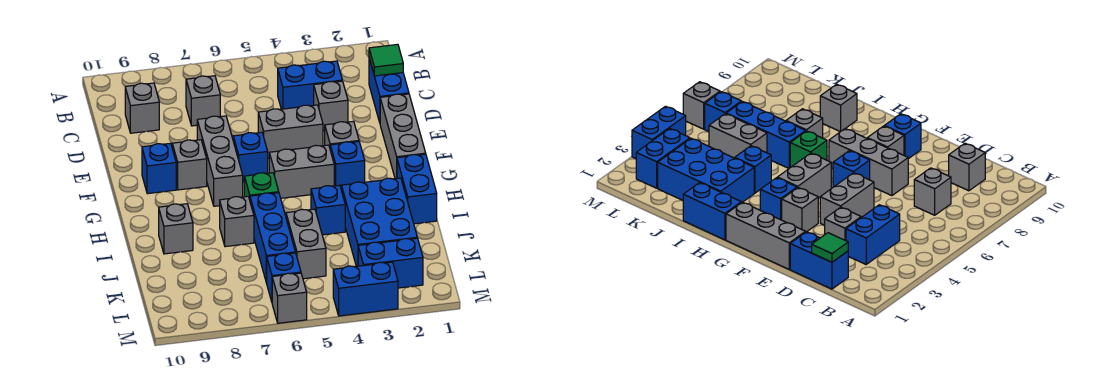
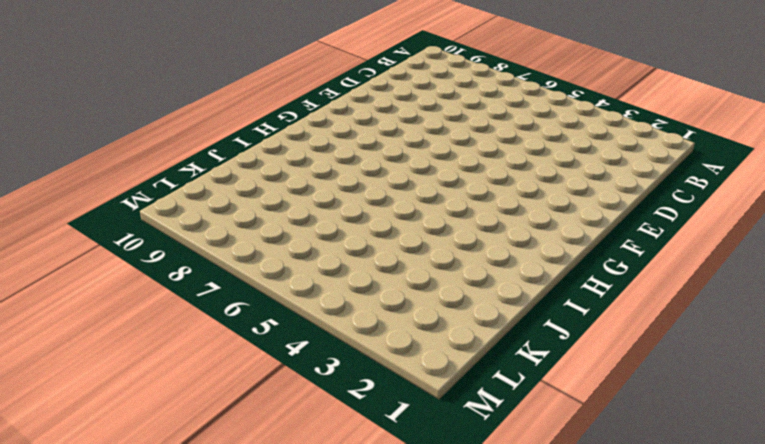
none -> blue brick C1:D1 level 1
none -> blue brick C3:C4 level 1
none -> grey brick C7 level 1

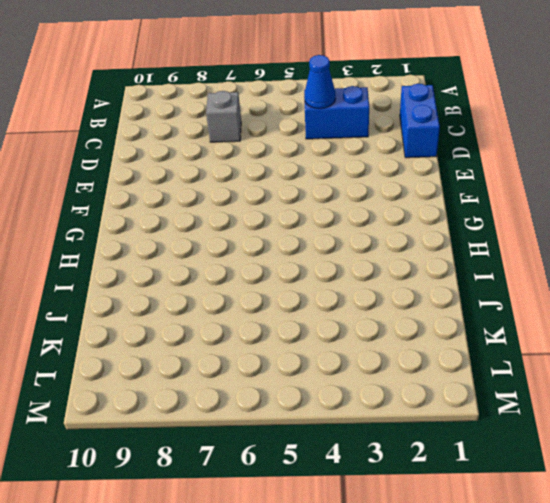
blue cone C4 level 2 -> none
none -> grey brick C9 level 1
none -> grey brick D3 level 1
none -> grey brick E1:G1 level 1

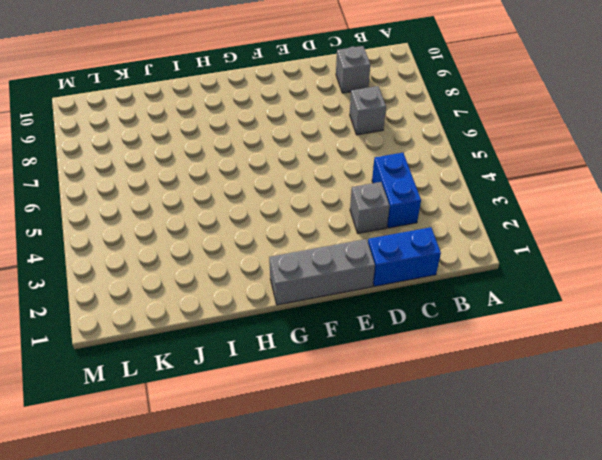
none -> grey brick E4:E5 level 1
none -> grey brick E7:G7 level 1
none -> grey brick F3 level 1

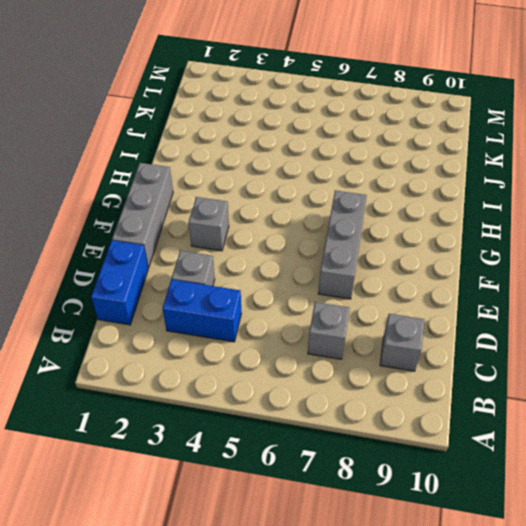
none -> grey brick E4:E5 level 1
none -> blue brick F6 level 1
none -> grey brick F8 level 1

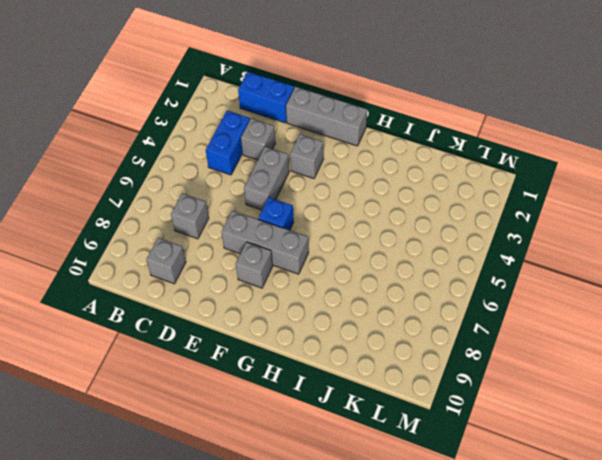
none -> blue brick F9 level 1
none -> blue brick G3 level 1
none -> grey brick G4:G5 level 1

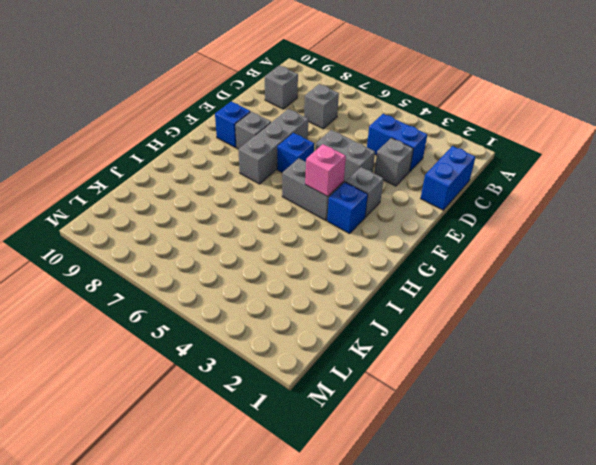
pink brick G4 level 2 -> none
none -> grey brick E1:G1 level 1
none -> blue brick H1:I1 level 1
none -> green brick H6 level 1

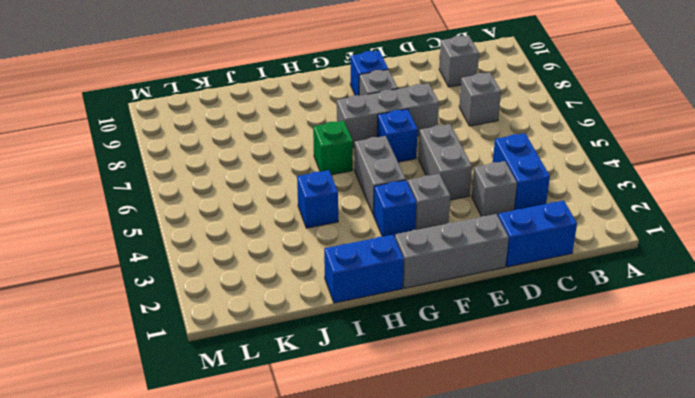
none -> blue brick I2:K3 level 1
none -> blue brick I6:K6 level 1
none -> grey brick I7 level 1

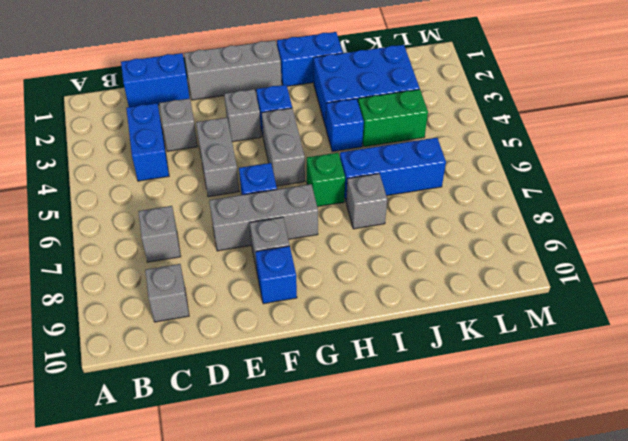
green brick J4:K4 level 1 -> none
none -> grey brick I9 level 1
none -> grey brick J5:K5 level 1
none -> blue brick L2:L3 level 1

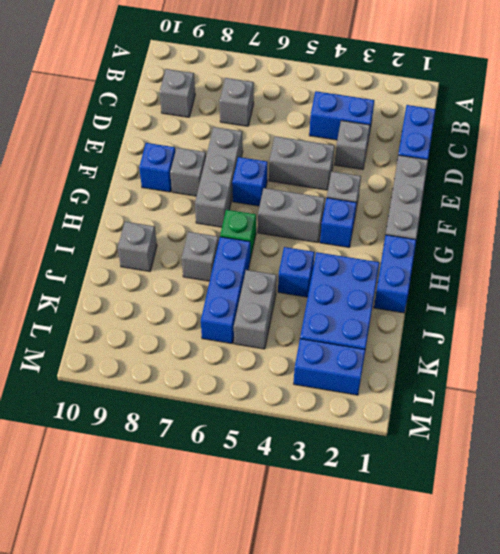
none -> blue brick L6 level 1
none -> blue brick M3:M4 level 1
none -> grey brick M6 level 1

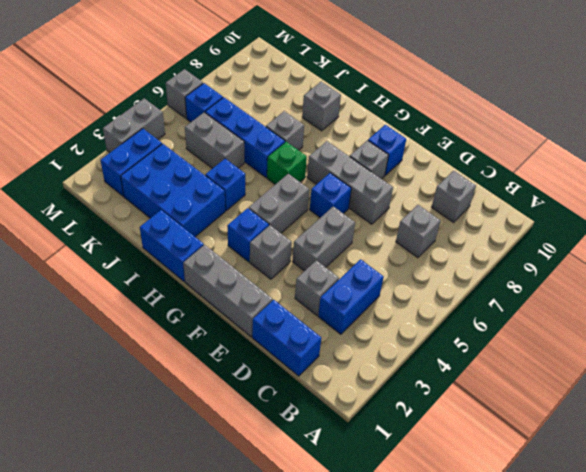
grey brick M3:M4 level 1 -> blue brick M3:M4 level 1
none -> green tile C1 level 2

